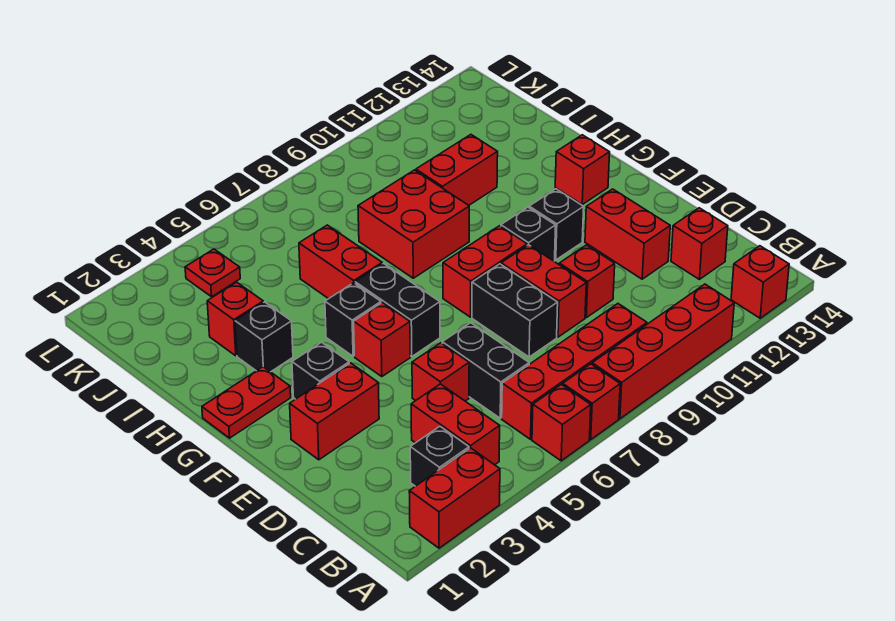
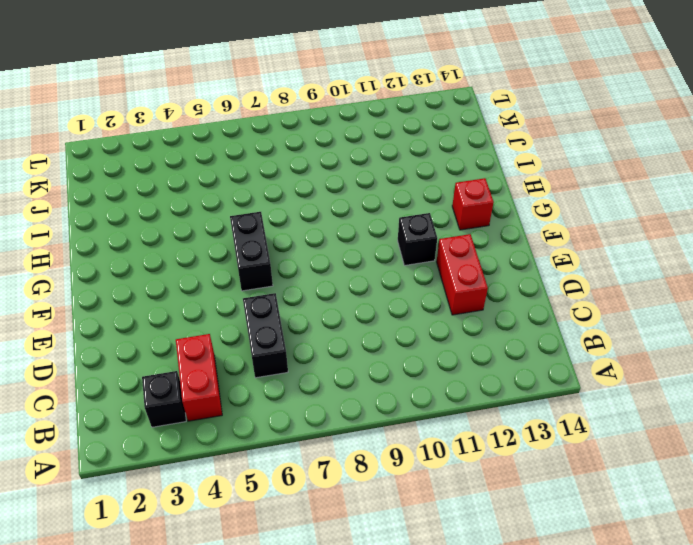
none -> red brick A2:A3 level 1
none -> red brick A6 level 1
none -> red brick A7 level 1
none -> red brick A8:A11 level 1

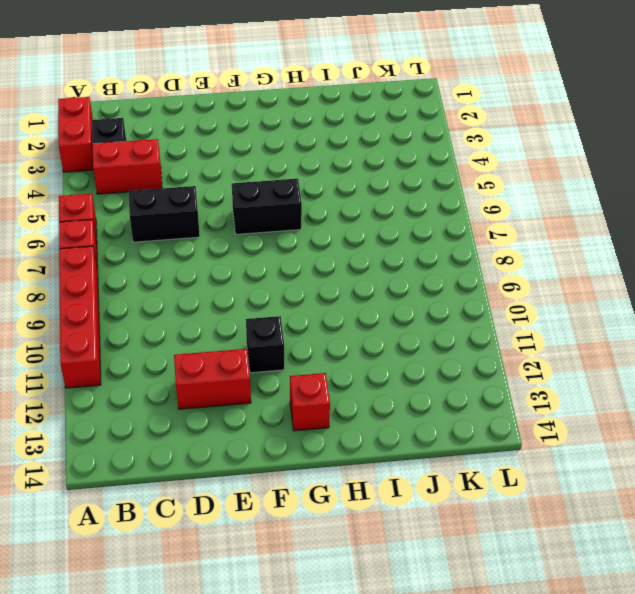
none -> red brick A13 level 1
none -> red brick B6:B9 level 1
none -> red brick C13 level 1
none -> red brick D5 level 1

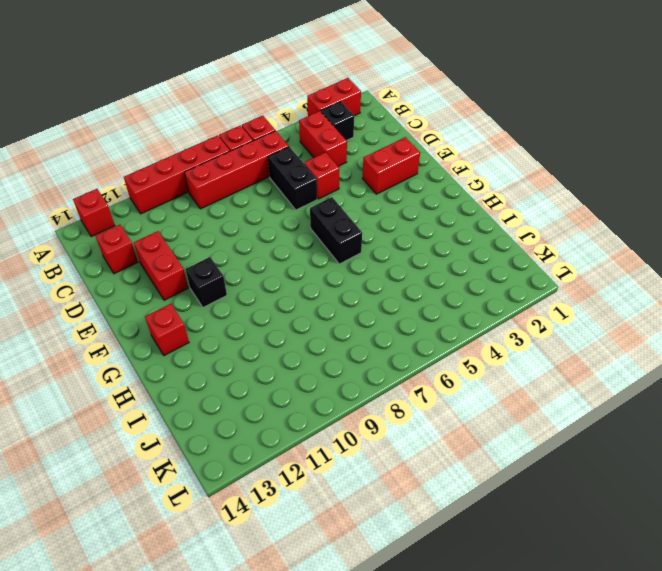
none -> black brick D8:E8 level 1
none -> red brick D9:E9 level 1
none -> red brick D10 level 1
none -> black brick F3 level 1

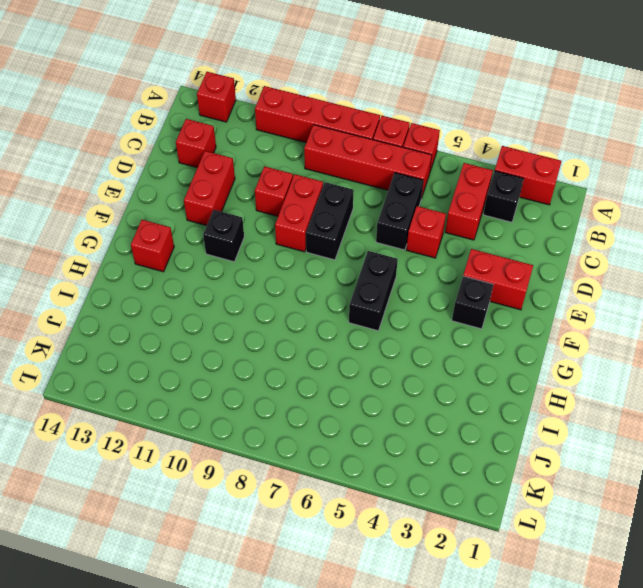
none -> red brick F5 level 1
none -> red brick F8:F9 level 1
none -> black brick F10 level 1
none -> red plate G1:G2 level 1

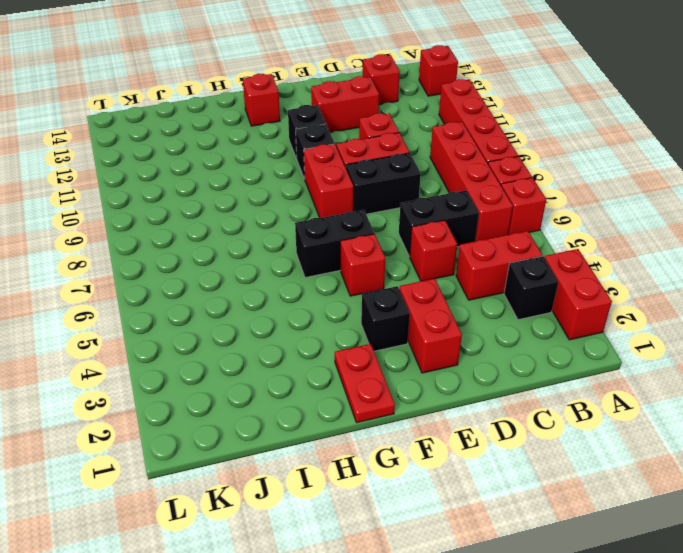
none -> black brick G5 level 1
none -> black brick H3 level 1
none -> red brick H6:I6 level 1
none -> red brick H8:I9 level 1

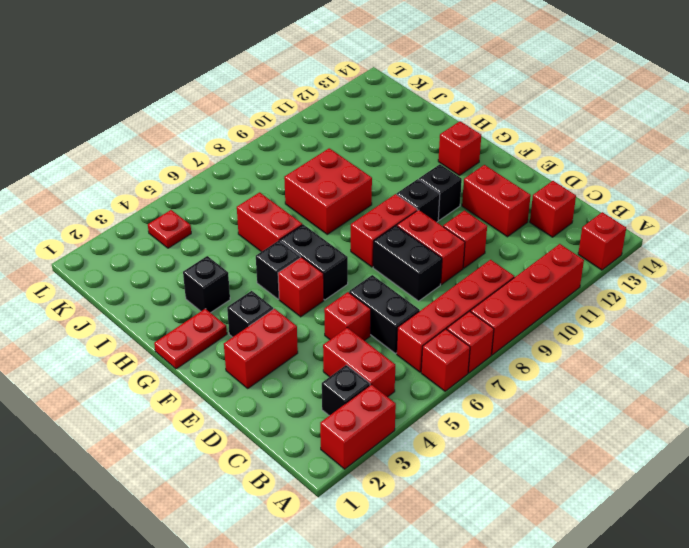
none -> red brick I3 level 1
none -> red brick I10:I11 level 1

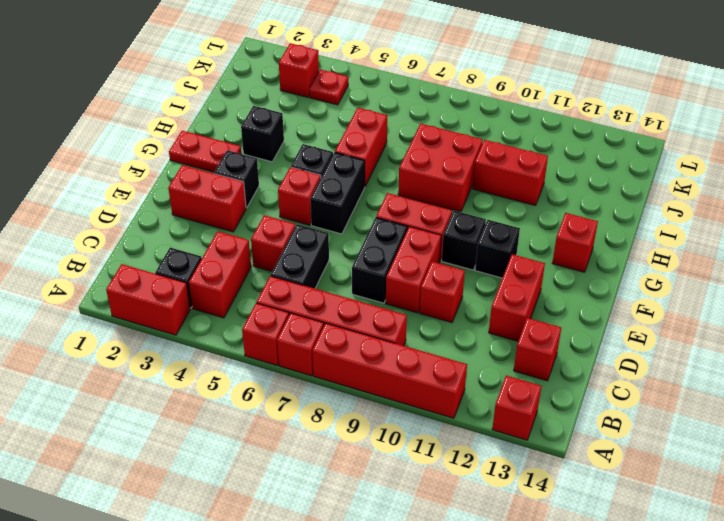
red brick K3 level 1 -> red brick I3 level 1

